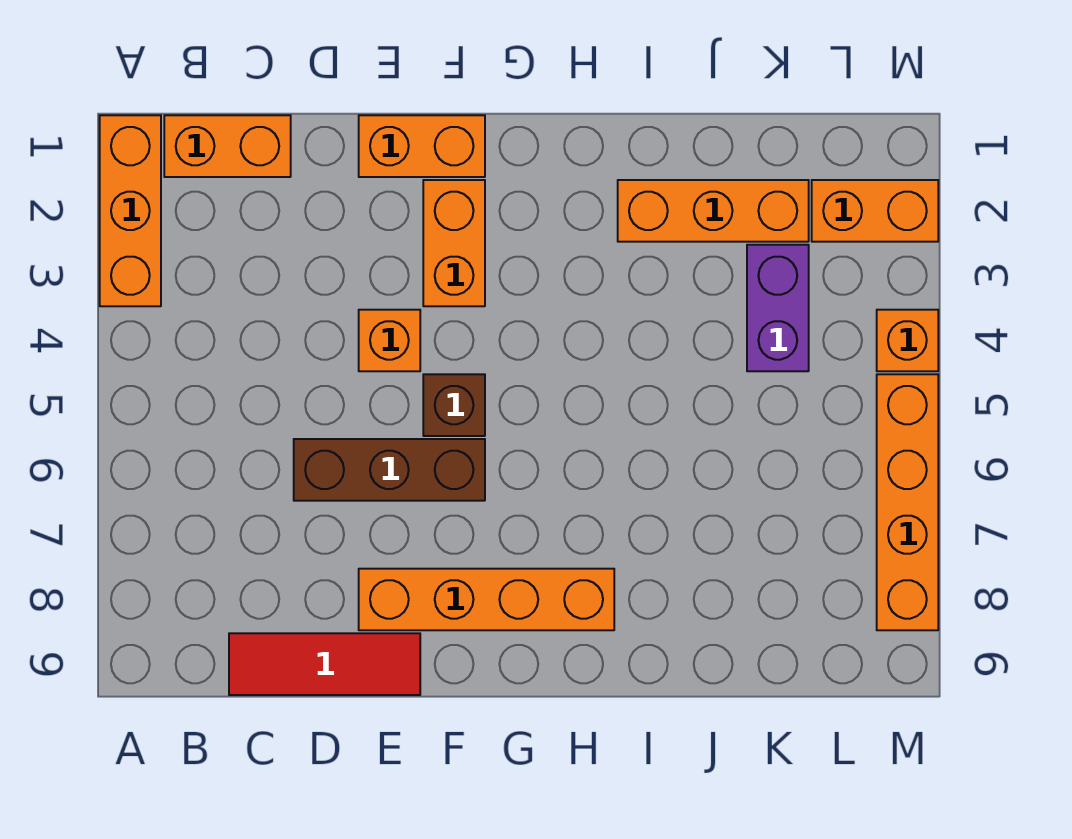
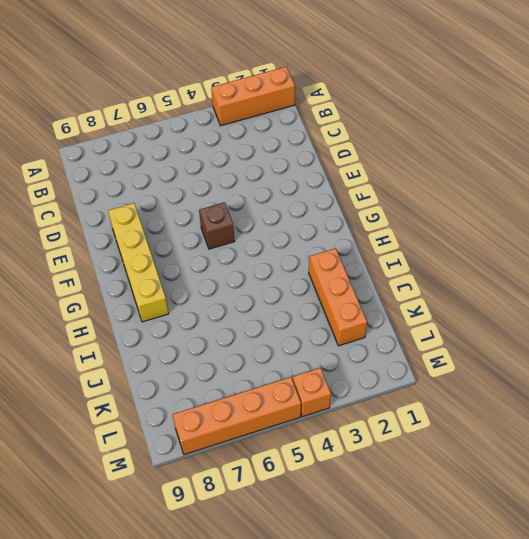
yellow brick E8:H8 level 1 -> orange brick E8:H8 level 1
none -> orange brick B1:C1 level 1
none -> red tile C9:E9 level 1
none -> brown brick D6:F6 level 1

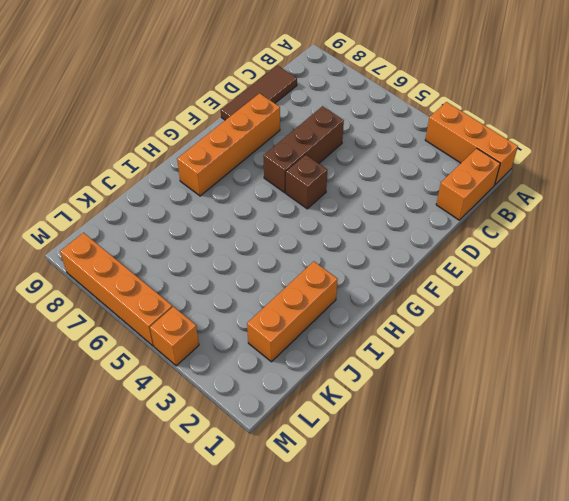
brown tile C9:E9 level 1 -> red tile C9:E9 level 1
none -> orange brick E1:F1 level 1
none -> orange brick E4 level 1
none -> orange brick F2:F3 level 1

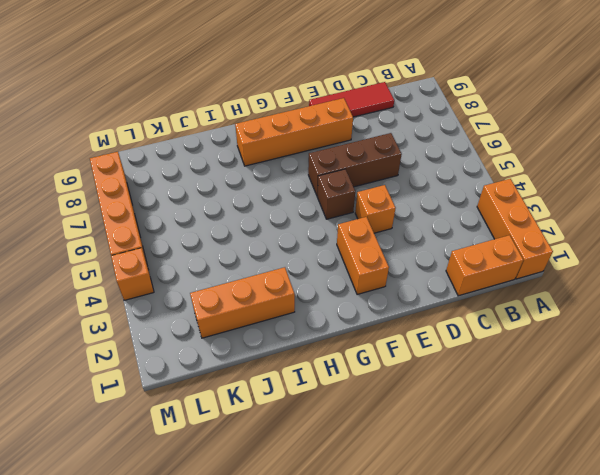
none -> orange brick E1:F1 level 1
none -> purple brick K3:K4 level 1
none -> orange brick L2:M2 level 1

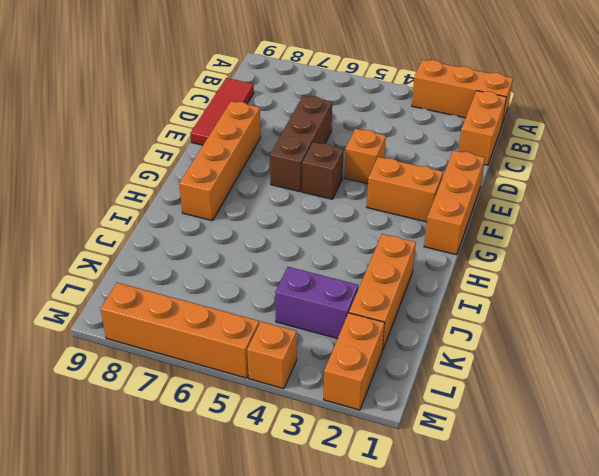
orange brick E1:G1 level 1 -> orange brick E1:F1 level 1

